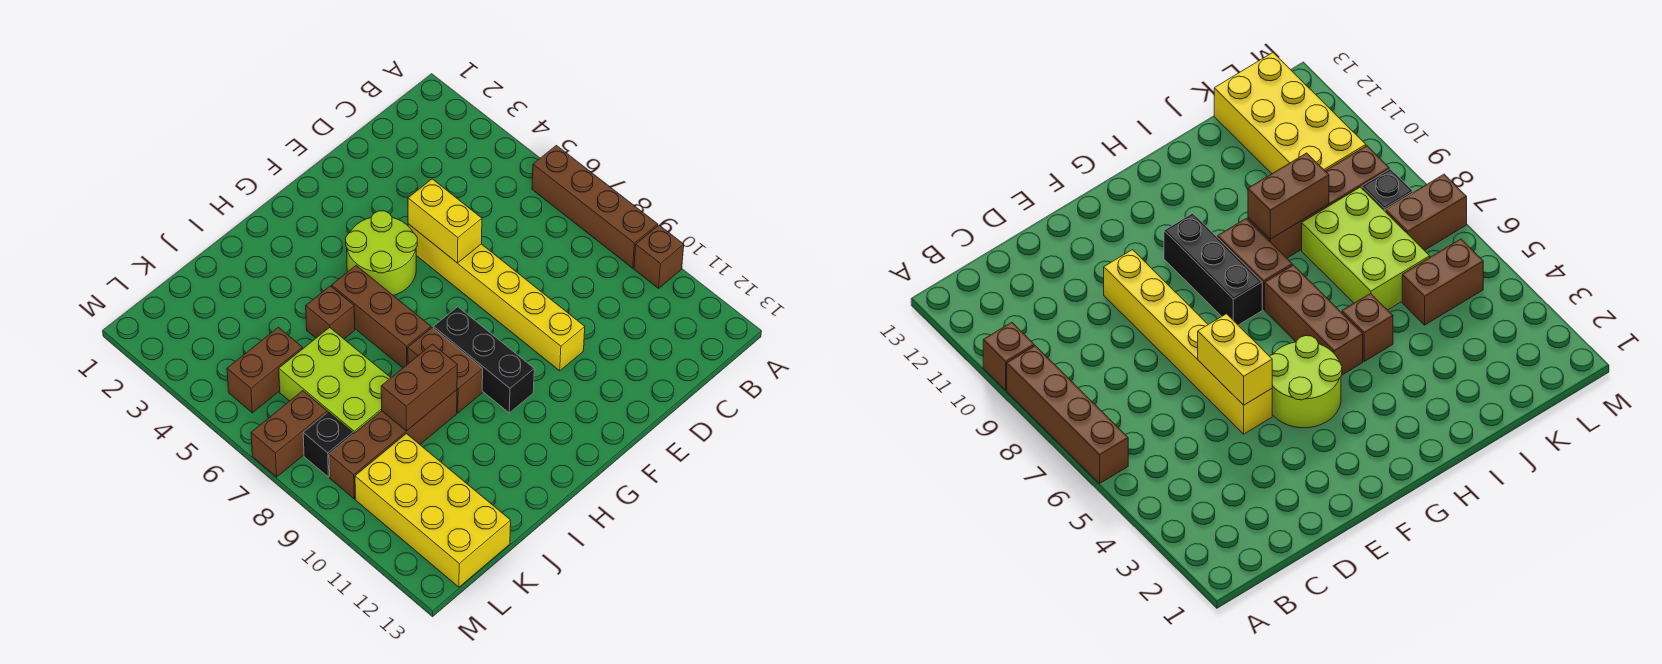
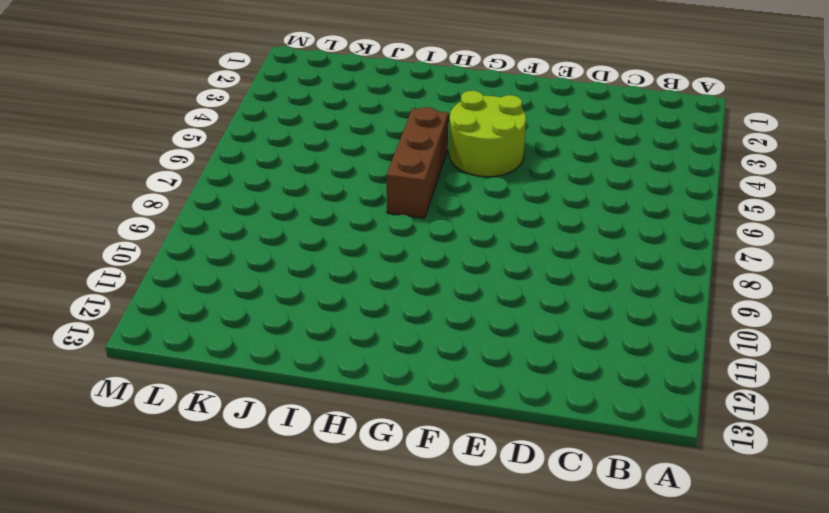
none -> brown brick A6:A9 level 1
none -> brown brick A10 level 1
none -> yellow brick E5:E10 level 1

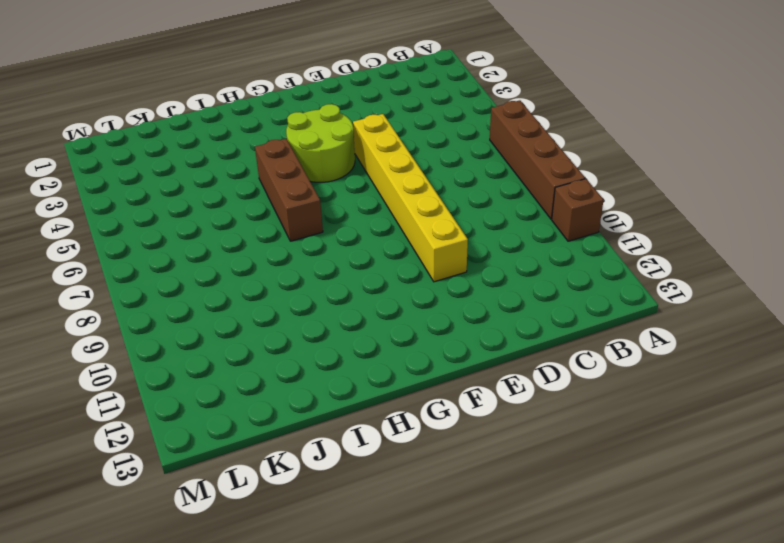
none -> black brick G8:G10 level 1
none -> brown brick H8:H9 level 1
none -> brown brick I5 level 1

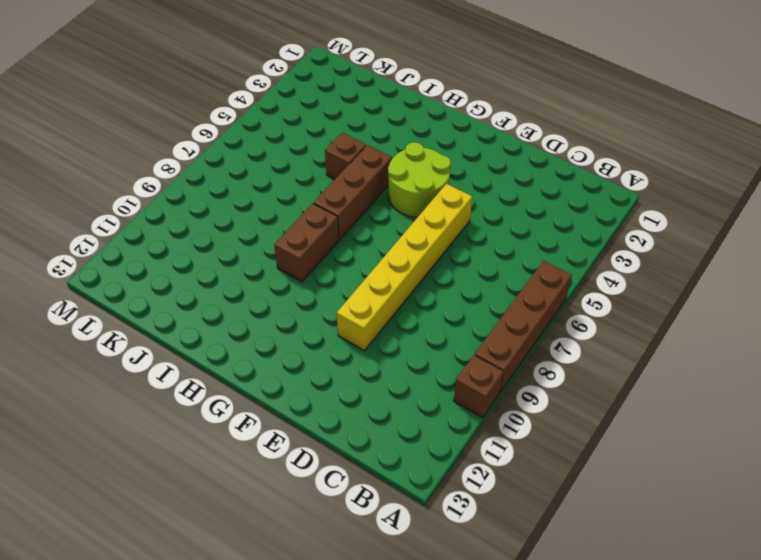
none -> black brick G8:G10 level 1
none -> brown brick I9:L9 level 1
none -> lime brick J6:K8 level 1

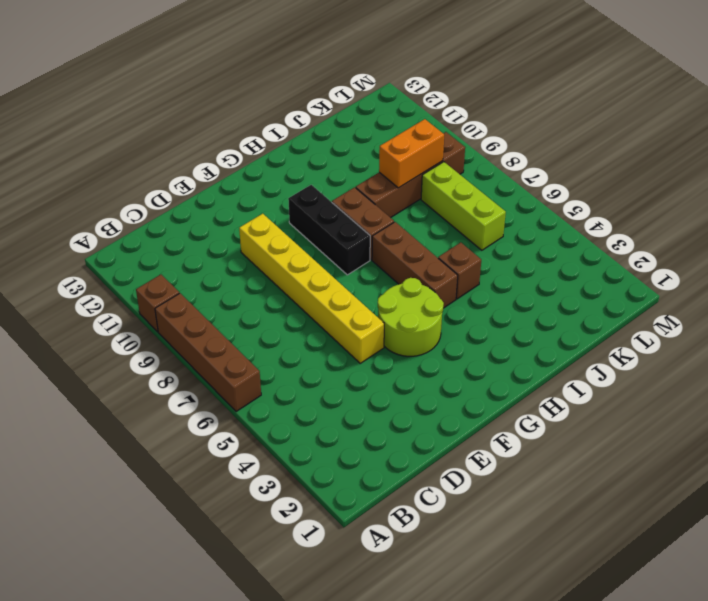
orange brick J9:K9 level 2 -> brown brick I9:J9 level 2
lime brick K6:K8 level 1 -> lime brick J6:K8 level 1
none -> brown brick K5:L5 level 1
none -> yellow brick K10:L13 level 1
none -> brown brick L7:M7 level 1

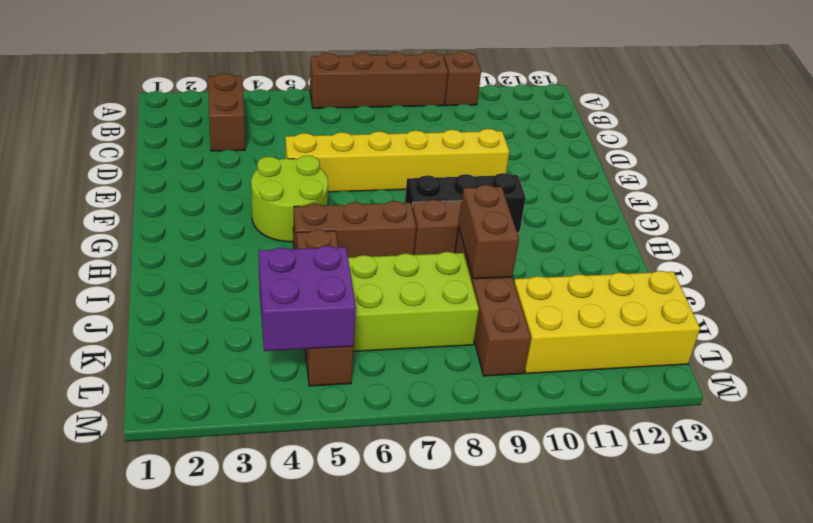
brown brick B3:C3 level 1 -> brown brick L7:M7 level 1
purple brick K4:L5 level 2 -> none
none -> black brick L8 level 1
none -> yellow brick E5:E6 level 2

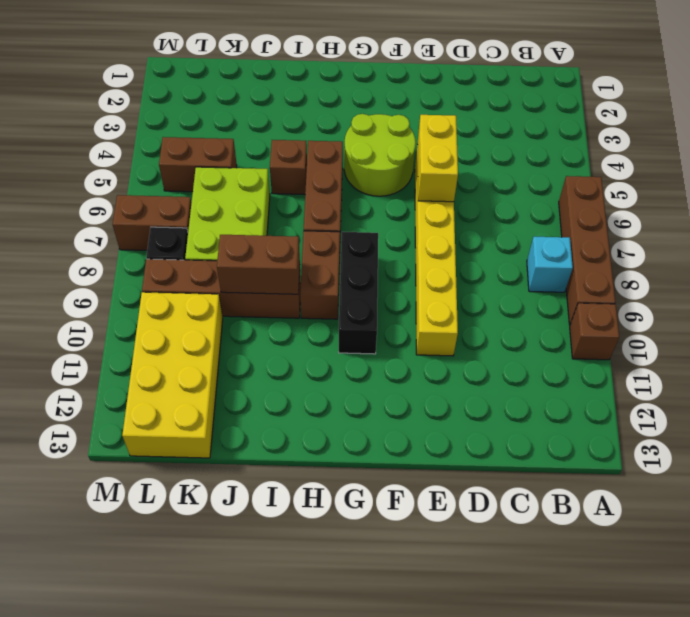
cyan brick B8 level 1 -> none

